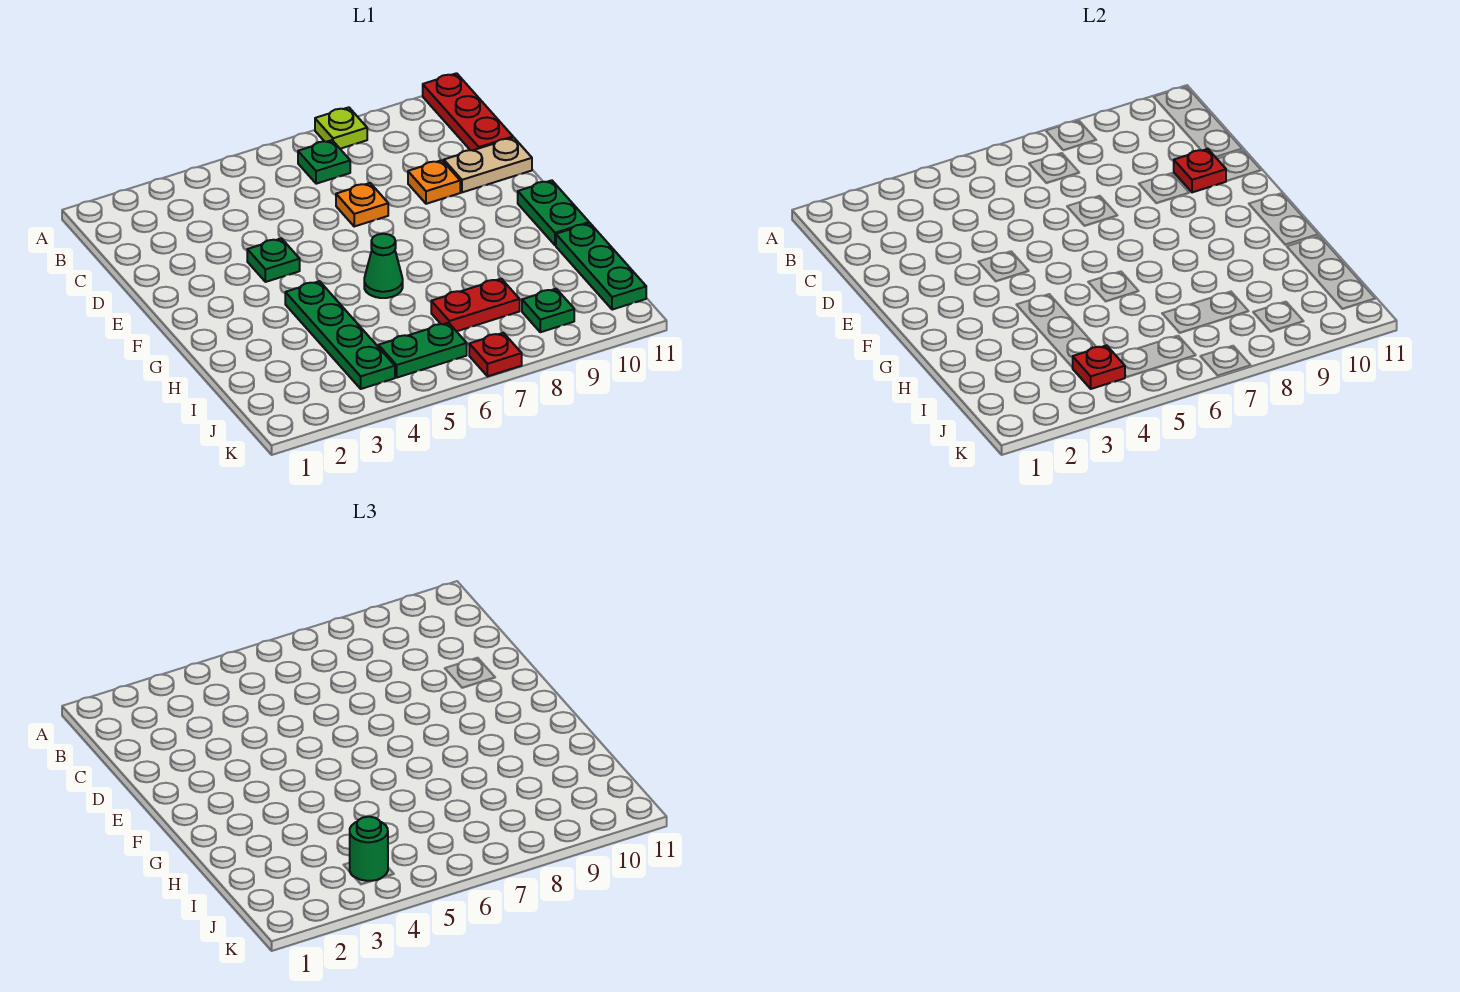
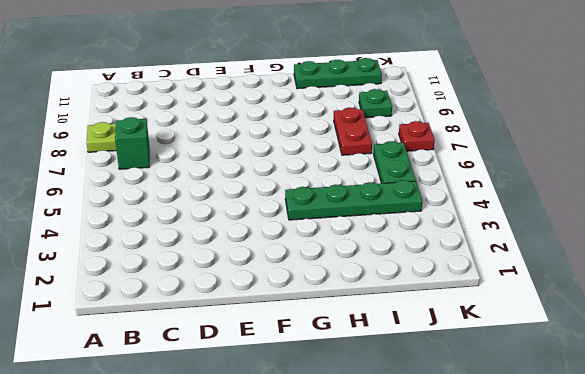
green brick B7 level 1 -> green plate B7 level 1
none -> red plate A11:C11 level 1
none -> orange plate D7 level 1
none -> orange plate D9 level 1

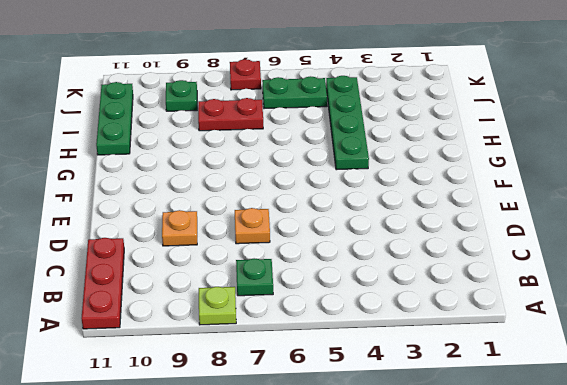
none -> tan plate D10:D11 level 1
none -> green plate E4 level 1
none -> green plate F11:G11 level 1

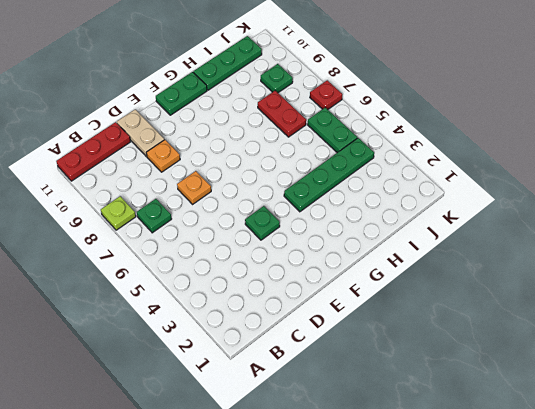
none -> green cone G6 level 1
none -> red plate D10 level 2
none -> red plate J4 level 2

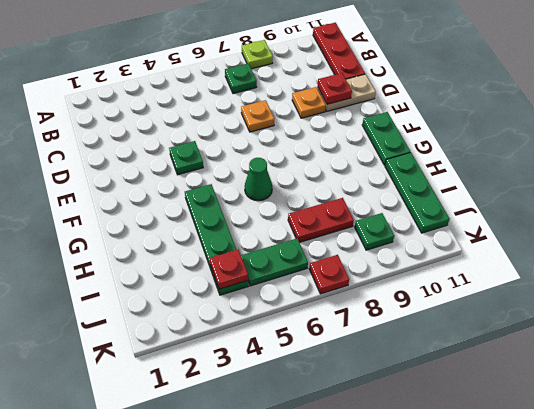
none -> green round brick J4 level 3

